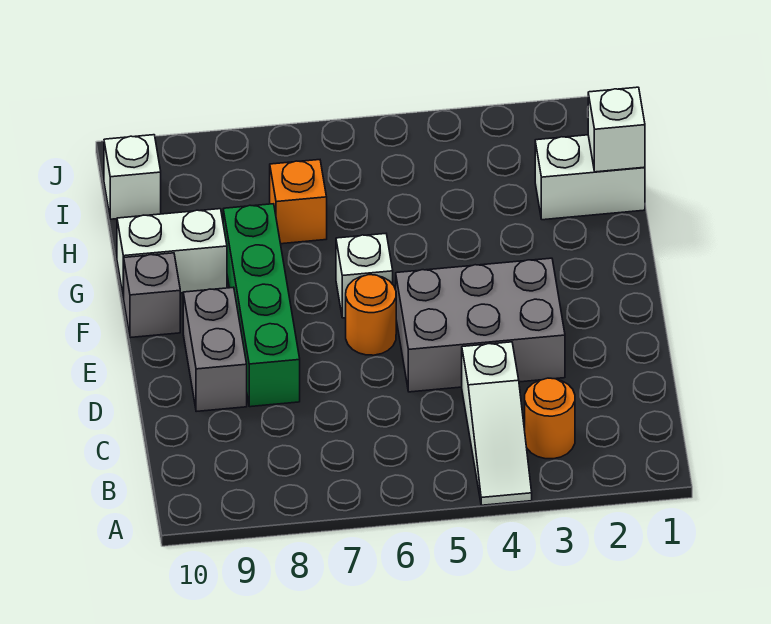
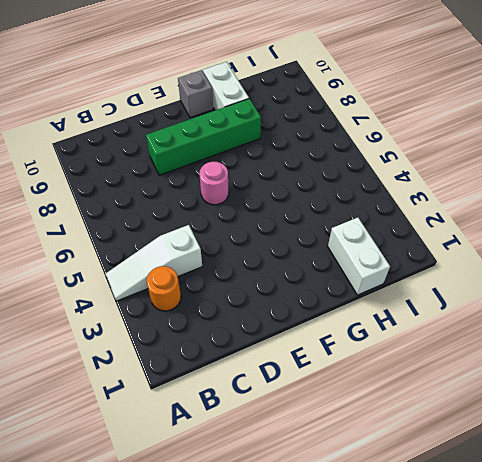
pink round brick E6 level 1 -> orange round brick E6 level 1
none -> grey brick D3:E5 level 1
none -> grey brick D9:E9 level 1
none -> white brick F6 level 1

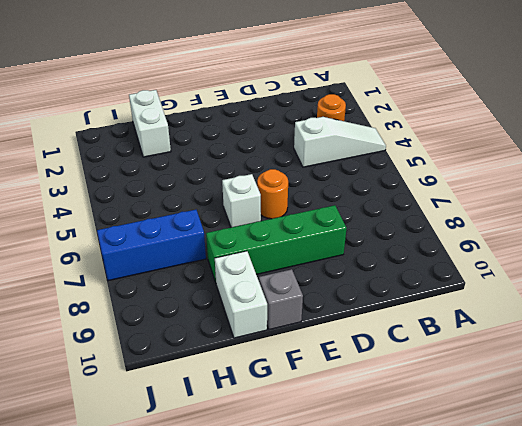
blue brick H7:J7 level 1 -> orange brick H7 level 1
none -> grey brick D3:E5 level 1
none -> grey brick D9:E9 level 1
none -> white brick I10 level 1

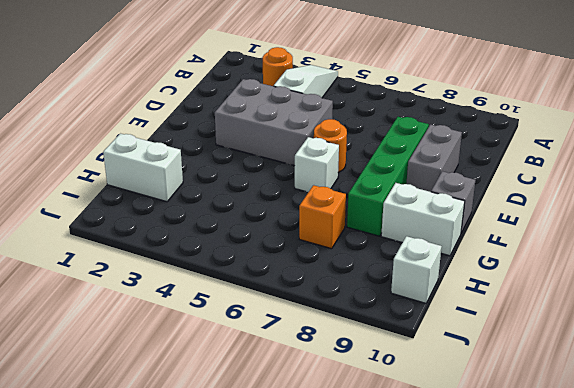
none -> white brick H1 level 2

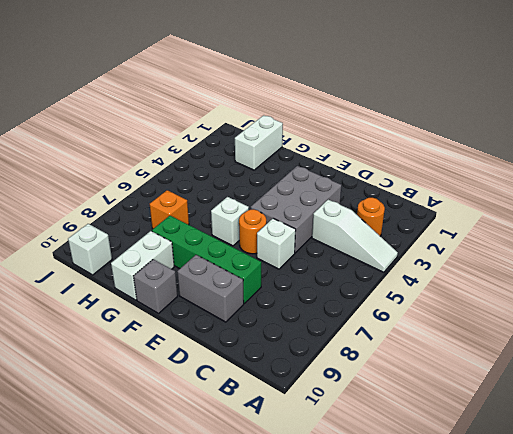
white brick D6 level 1 -> white brick H1 level 2

